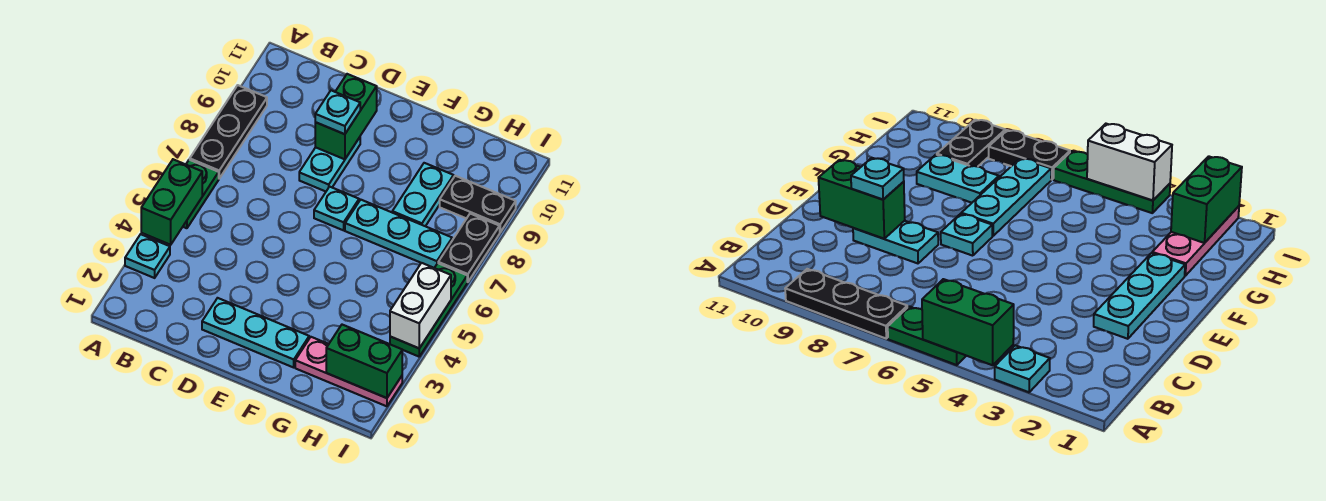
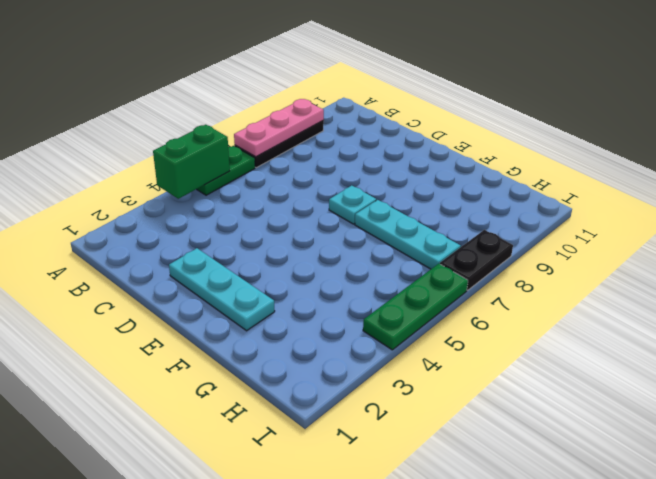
pink plate A7:A9 level 2 -> pink plate G2:I2 level 1
none -> cyan plate A3 level 1
none -> cyan plate D8:D9 level 1
none -> cyan plate G8:G9 level 1

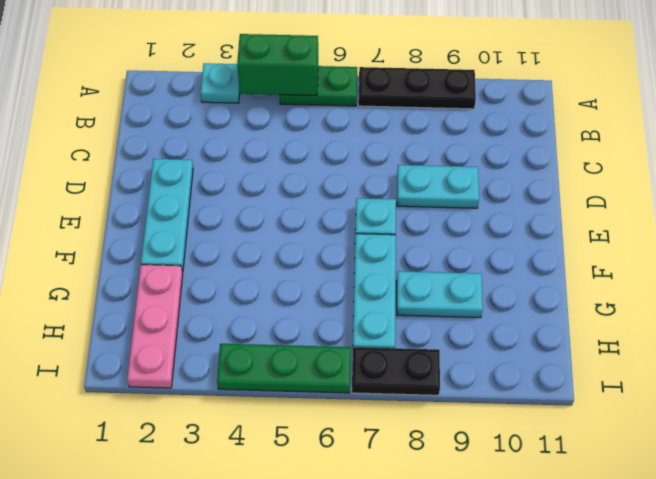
none -> black plate H9:I9 level 1
none -> green brick D9:D10 level 2
none -> green brick H2:I2 level 2

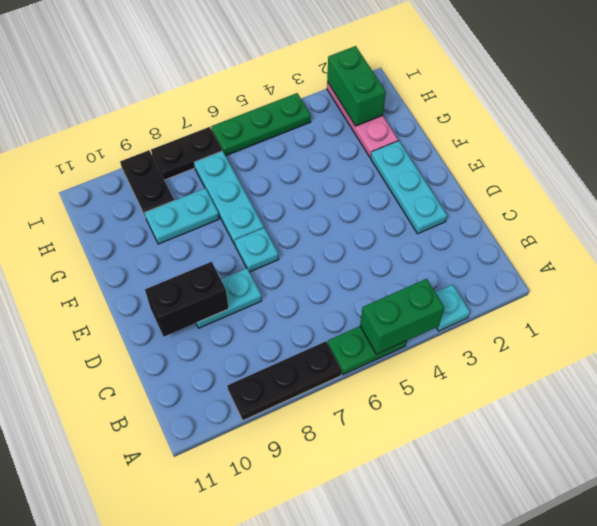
black brick D9:D10 level 2 -> green brick D9:D10 level 2
none -> white brick I4:I5 level 2
none -> cyan plate D9 level 3

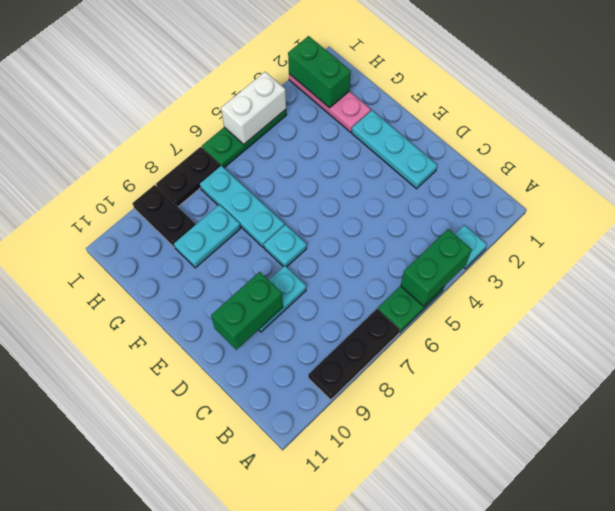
none -> cyan plate D9 level 3

